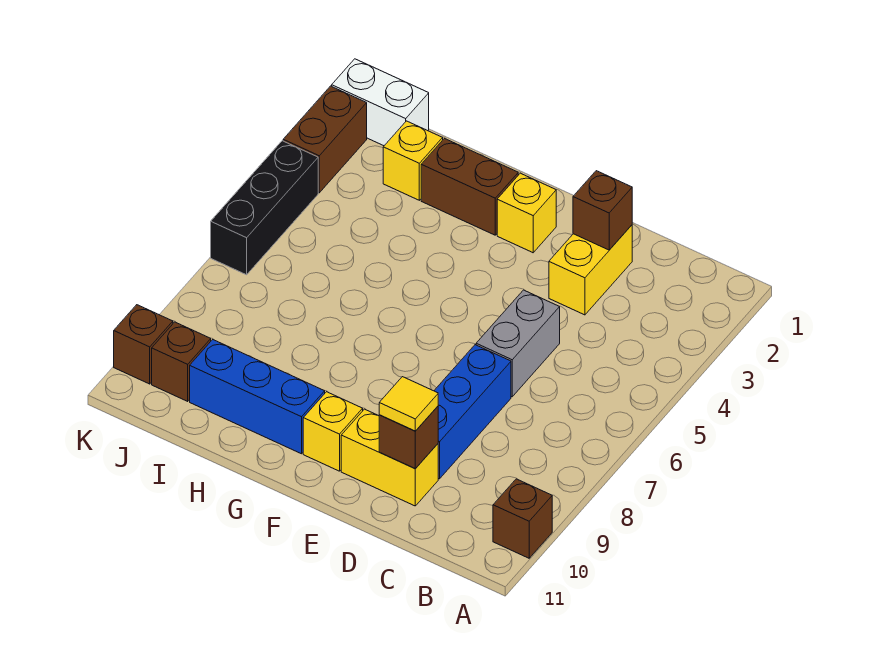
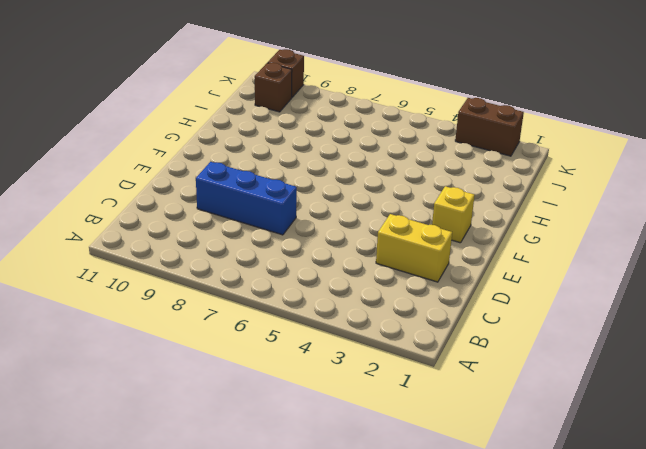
none -> brown brick A10 level 1
none -> grey brick D5:D6 level 1
none -> yellow brick D10:E10 level 1

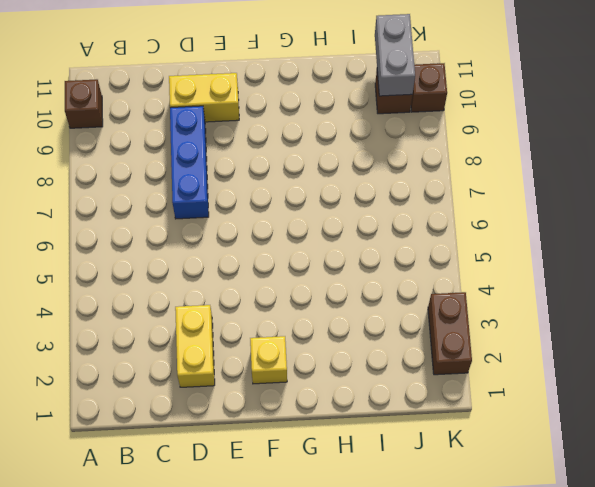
grey brick J10:J11 level 2 -> grey brick D5:D6 level 1
none -> yellow brick F10 level 1
none -> brown brick G2:H2 level 1
none -> blue brick G10:I10 level 1

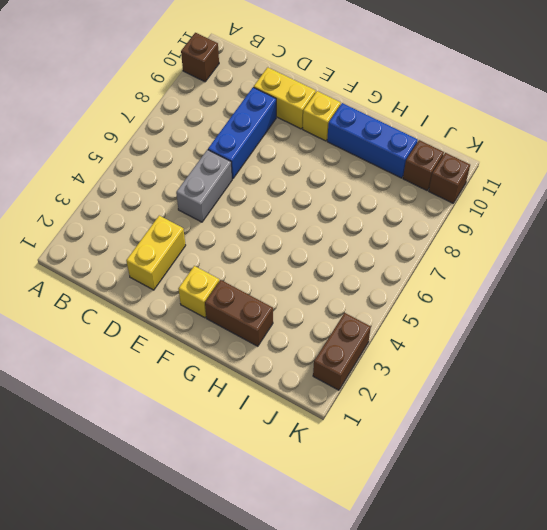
none -> yellow brick I2 level 1
none -> white brick J1:K1 level 1
none -> black brick K4:K6 level 1

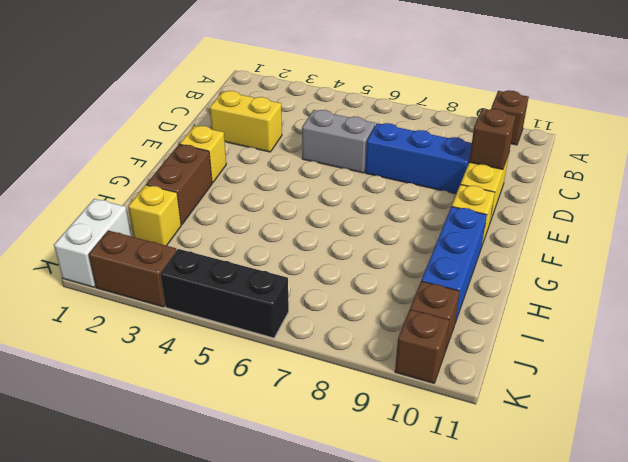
none -> brown brick D2 level 2
none -> yellow tile D10 level 3

